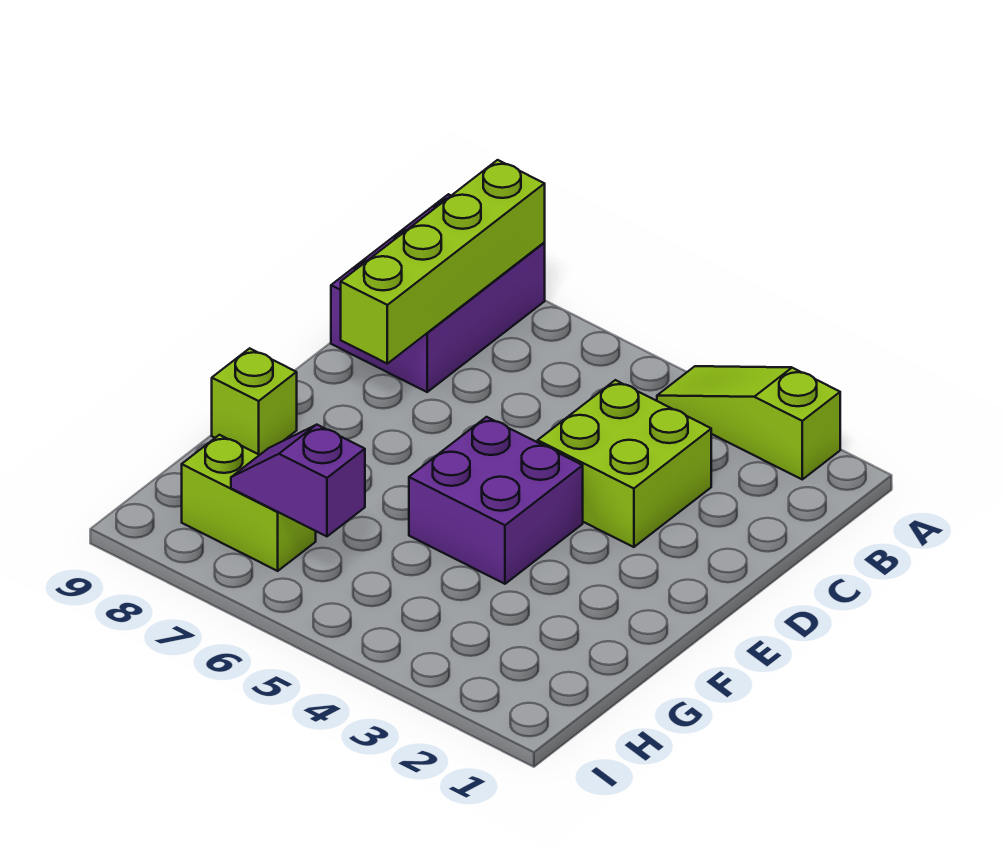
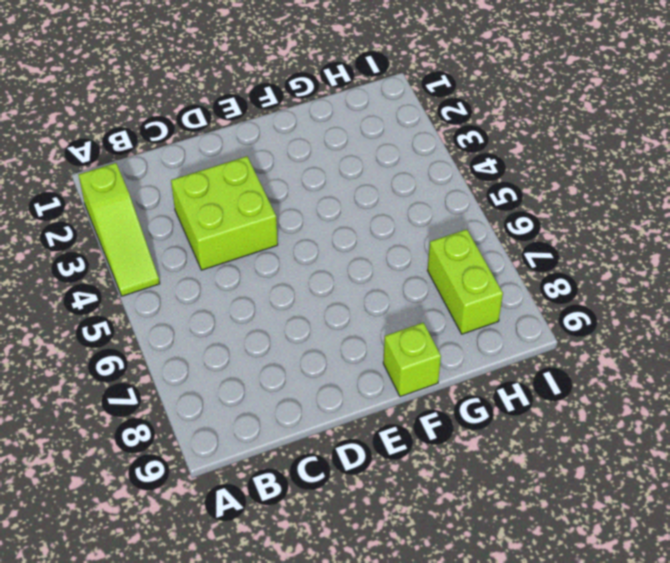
none -> purple brick A8:C9 level 1
none -> purple brick E4:F5 level 1

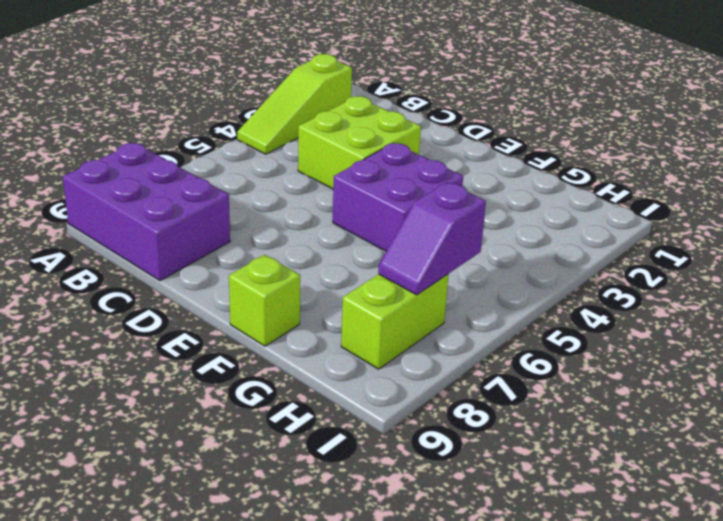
none -> lime brick A8:D8 level 2

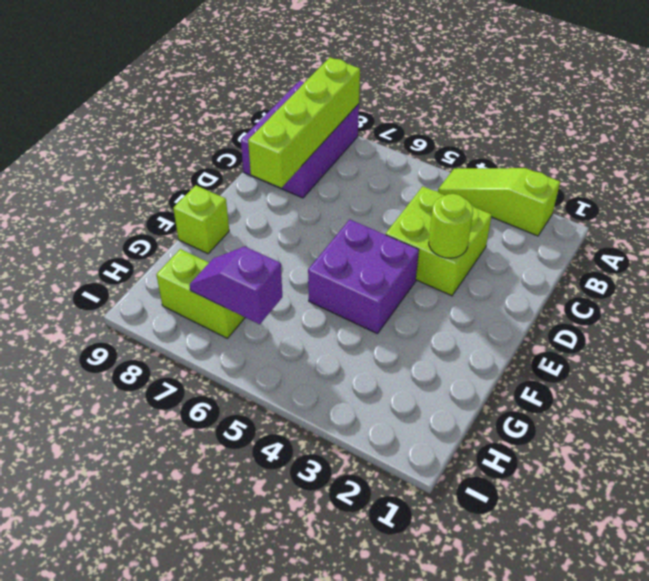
lime round brick D3 level 2 -> none

